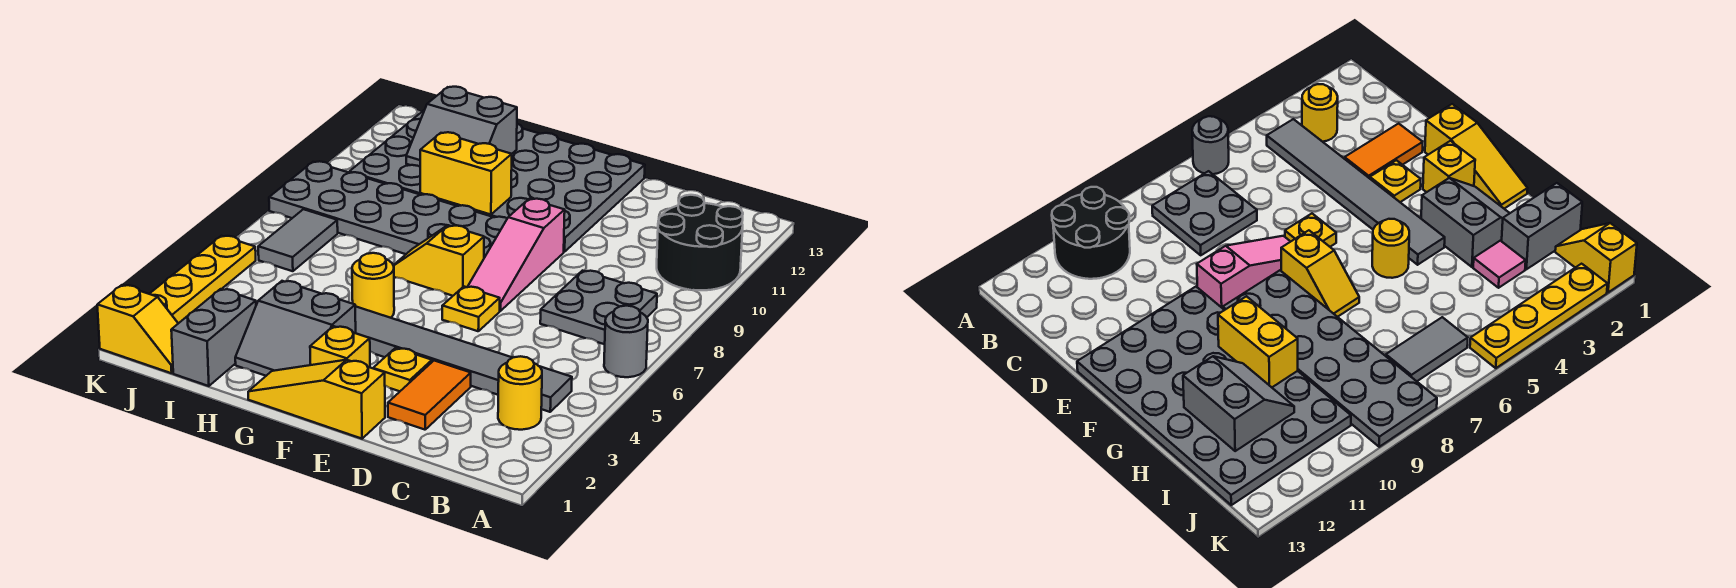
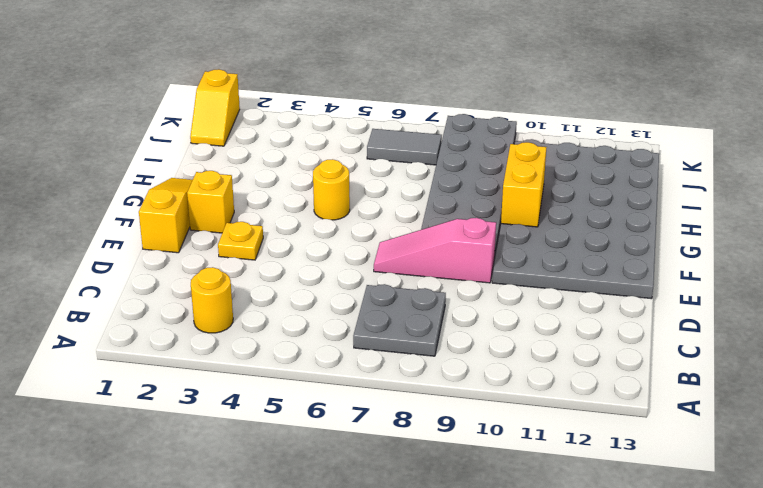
none -> grey round brick A6 level 1
none -> black round brick A10:B11 level 1
none -> grey tile B4:G4 level 1

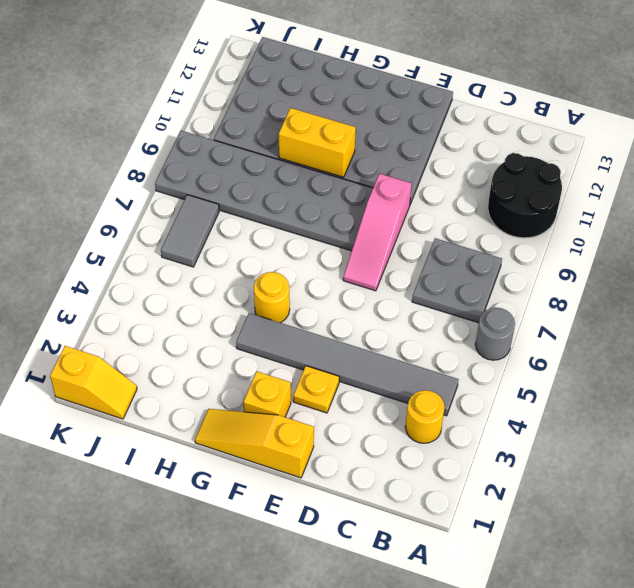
none -> orange tile D2:D3 level 1
none -> yellow plate E6 level 1
none -> yellow slope F7:G7 level 1 top F

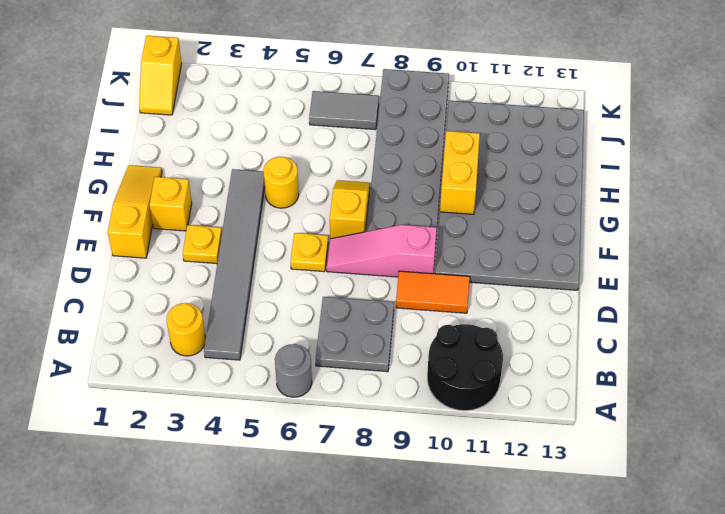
orange tile D9:D10 level 1 -> orange tile D2:D3 level 1
none -> grey slope G2:H3 level 1 top 3
none -> grey brick I1:I2 level 1
none -> pink tile I3 level 1

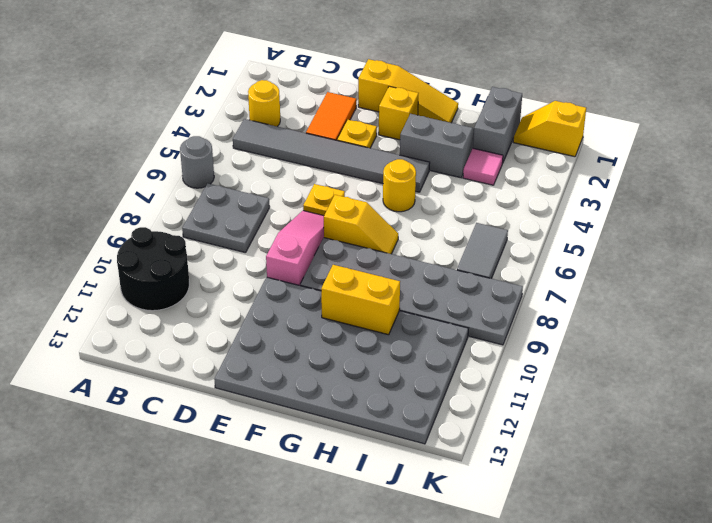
none -> yellow plate K2:K5 level 1
none -> grey slope H11:I12 level 2 top 12

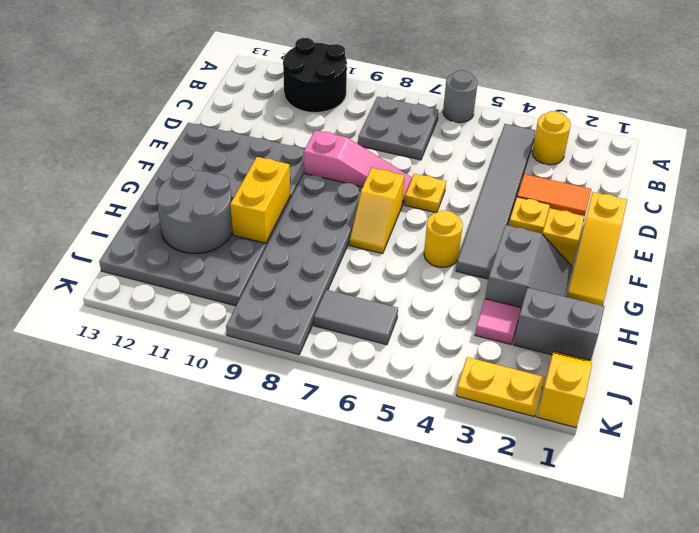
grey round brick H11:I12 level 2 -> grey slope H11:I12 level 2 top 12
yellow plate K2:K3 level 1 -> yellow plate K2:K5 level 1

